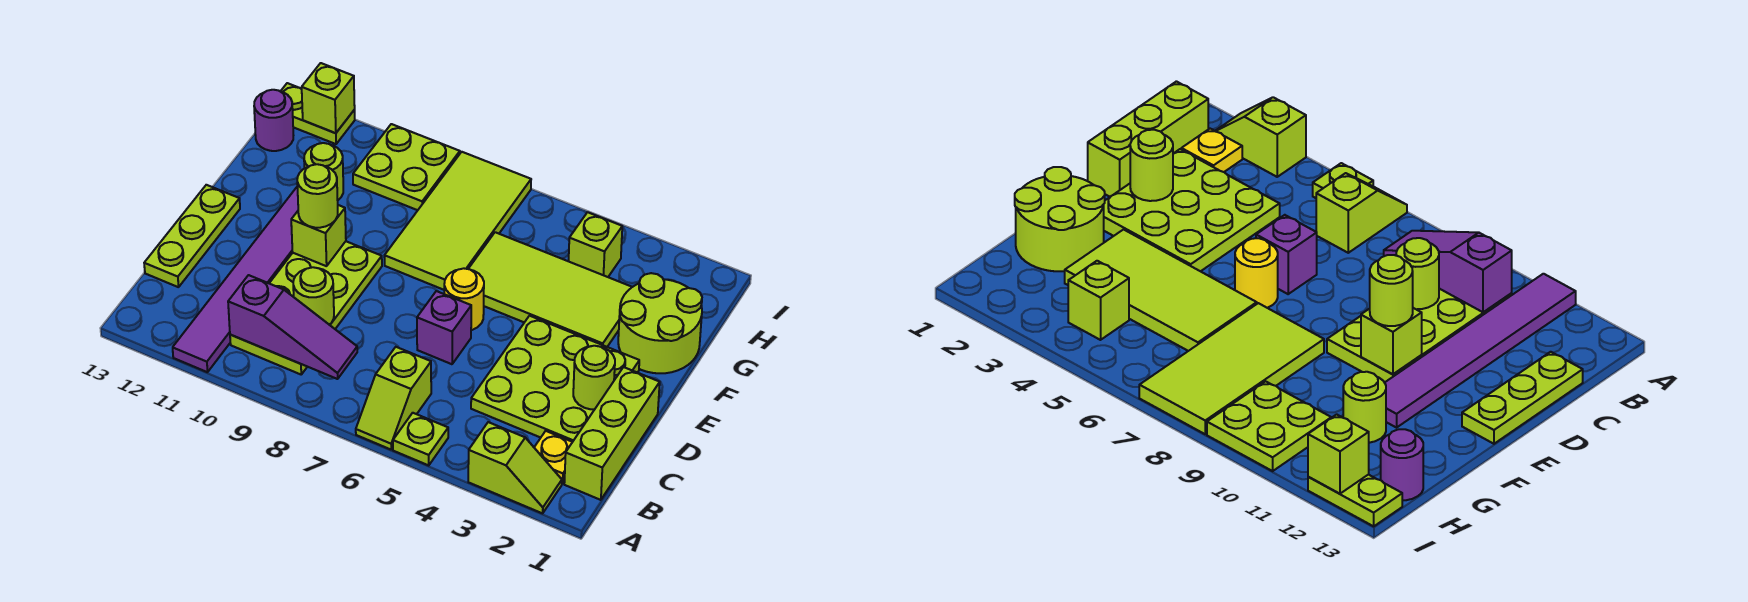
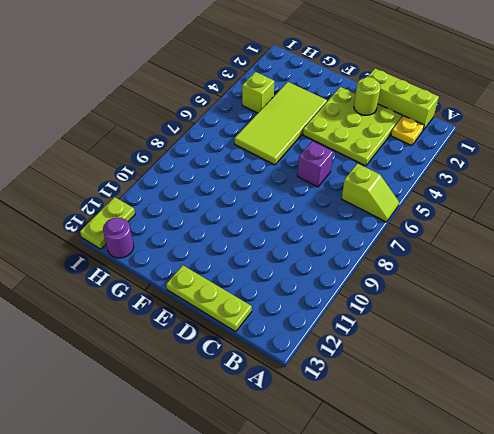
none -> lime slope A2:A3 level 1 top 3
none -> lime plate A5 level 1
none -> purple tile A11:F11 level 1

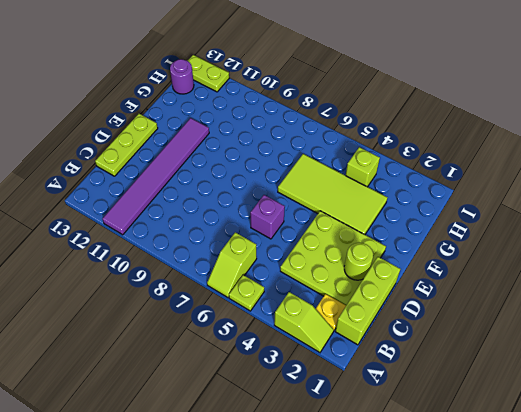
none -> lime plate B9:E10 level 1
none -> yellow round brick E6 level 1
none -> lime round brick F1:G2 level 1

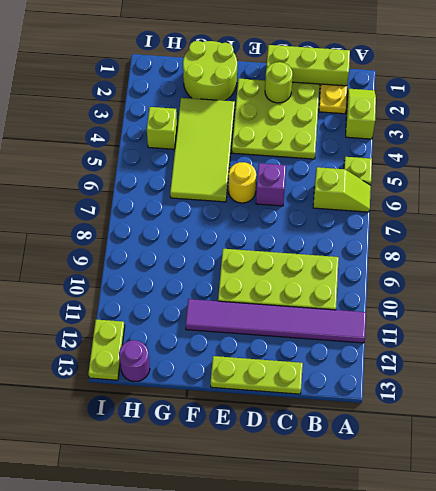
none -> lime tile F7:I8 level 1
none -> lime round brick G11 level 1
none -> lime plate H9:I10 level 1

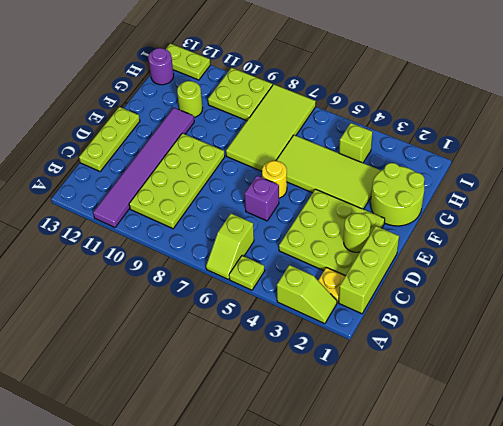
none -> purple slope B8:B10 level 2 top 10
none -> lime round brick C9 level 2
none -> lime brick E10 level 2

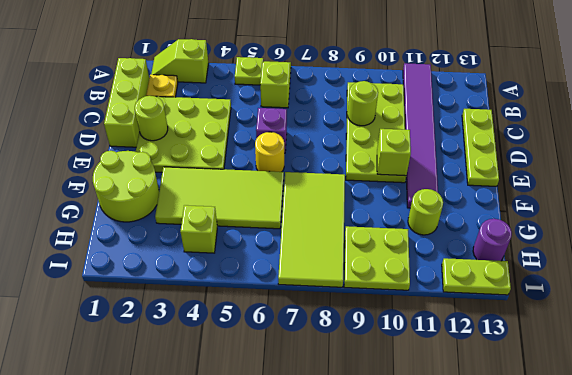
none -> purple slope B8:B10 level 2 top 10
none -> lime brick I12 level 2
none -> lime round brick E10 level 3

